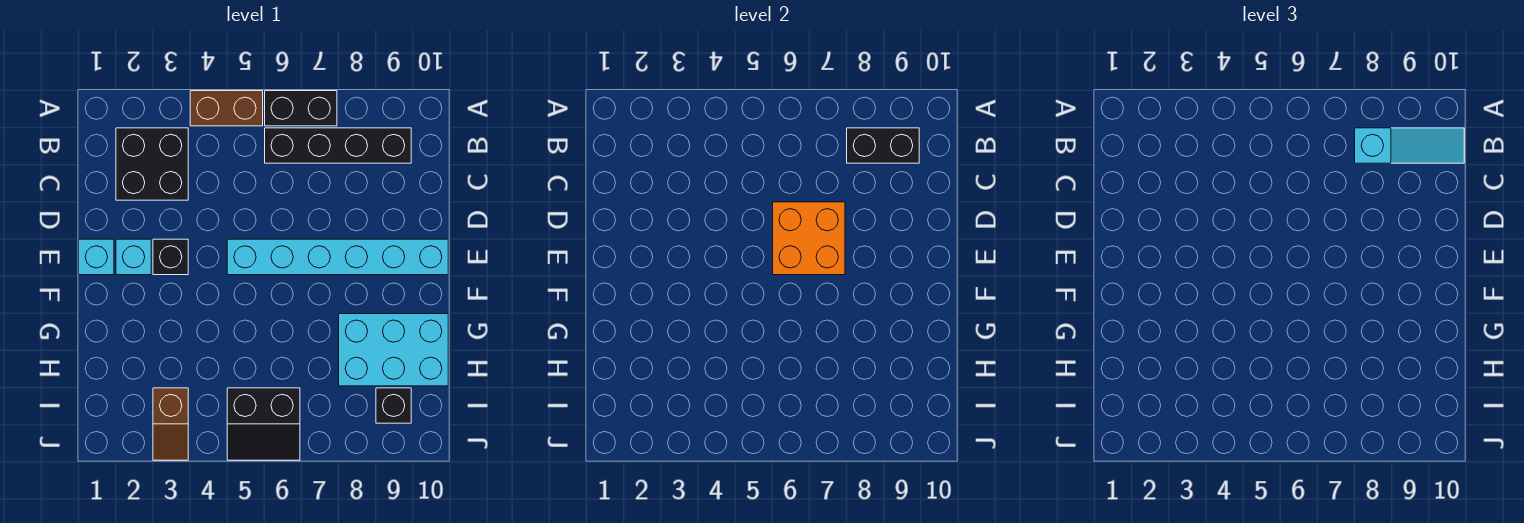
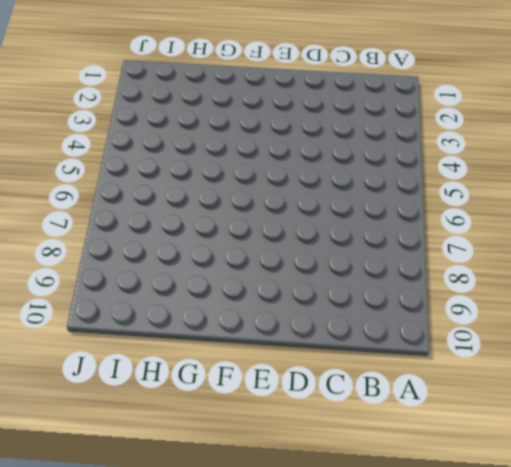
none -> brown brick A4:A5 level 1
none -> black brick A6:A7 level 1
none -> black brick B2:C3 level 1

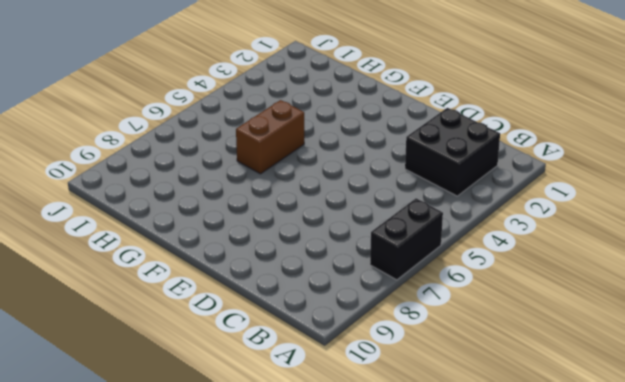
brown brick G5:G6 level 1 -> brown brick A4:A5 level 1
none -> black brick B6:B9 level 1
none -> cyan brick E1 level 1
none -> cyan brick E2 level 1

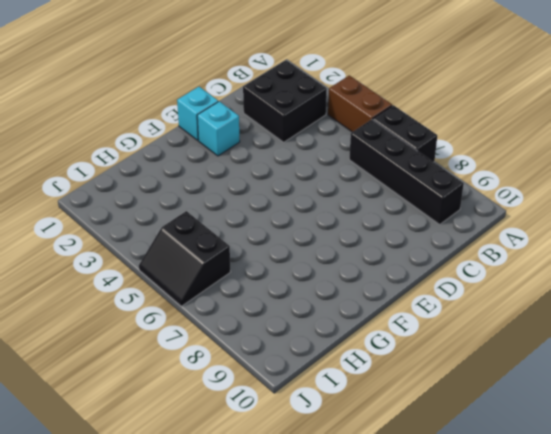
none -> black brick E3 level 1
none -> cyan brick E5:E10 level 1
none -> cyan brick G8:H10 level 1

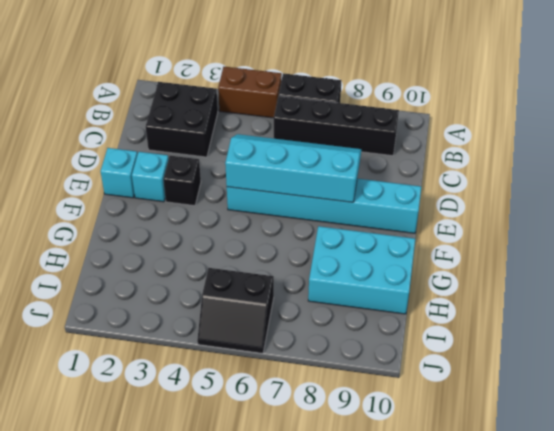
cyan slope D5:E8 level 2 top E -> orange brick D6:E7 level 2
none -> brown slope I3:J3 level 1 top I
none -> black brick I9 level 1
none -> black brick B8:B9 level 2

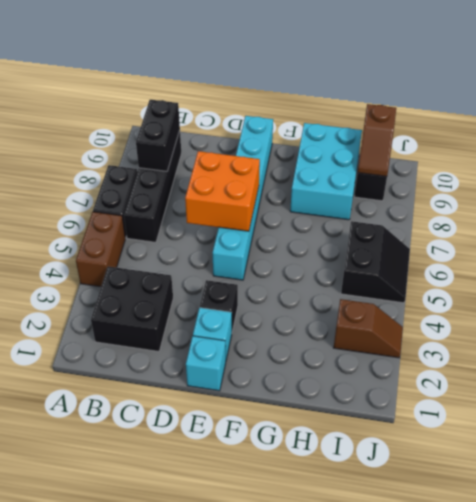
brown slope I9:I10 level 2 top 10 -> none
none -> cyan slope B8:B10 level 3 top 8

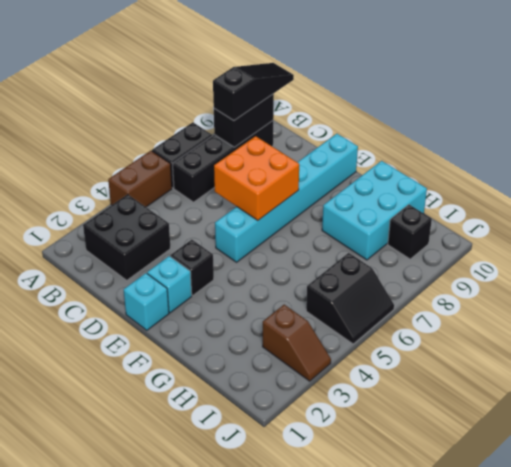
black slope B8:B10 level 3 top 8 -> cyan slope B8:B10 level 3 top 8

